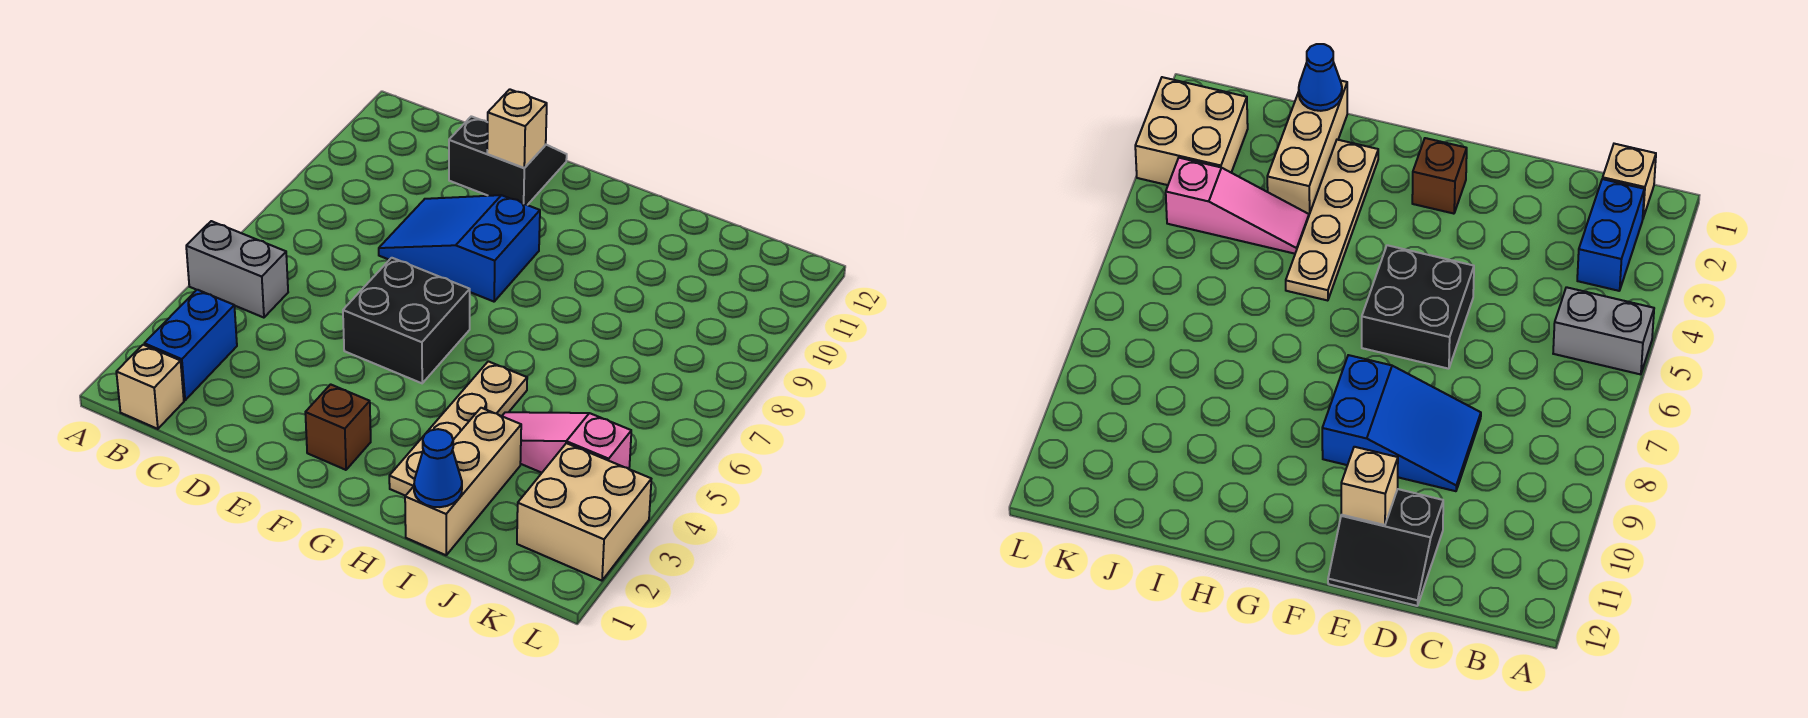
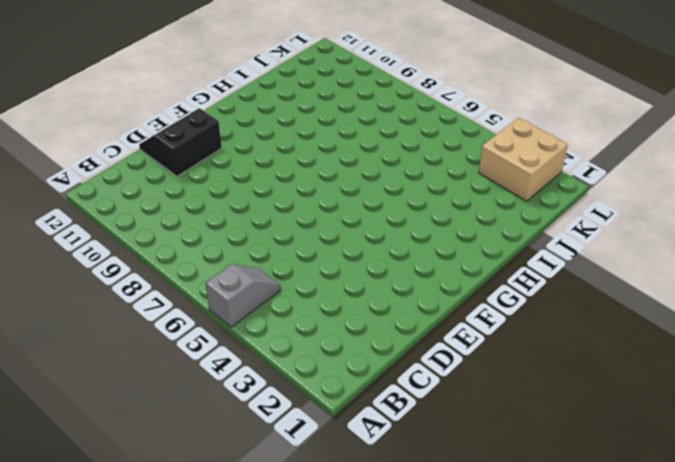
grey slope A5:B5 level 1 top A -> grey brick A5:B5 level 1
none -> tan brick B1 level 1
none -> blue brick B2:B3 level 1
none -> blue slope D8:F9 level 1 top F

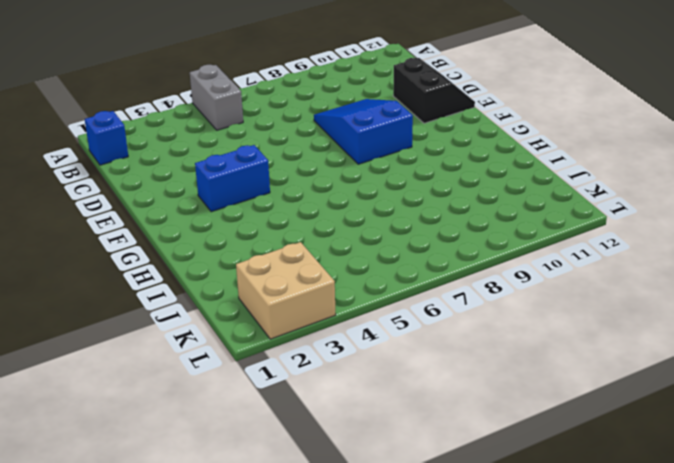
blue brick B1 level 1 -> tan brick B1 level 1
blue brick F3:F4 level 1 -> blue brick B2:B3 level 1
none -> black brick E5:F6 level 1
none -> brown brick F2 level 1
none -> tan plate H2:H5 level 1

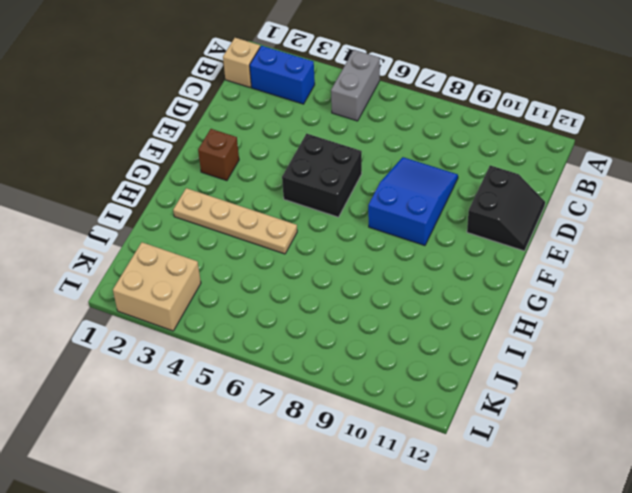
none -> tan brick I1:I3 level 1
none -> pink slope I4:K4 level 1 top K
none -> tan brick E11 level 2

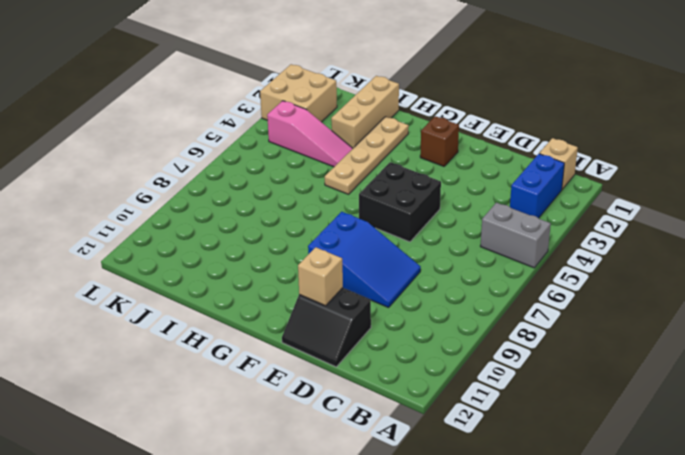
none -> blue cone I1 level 2

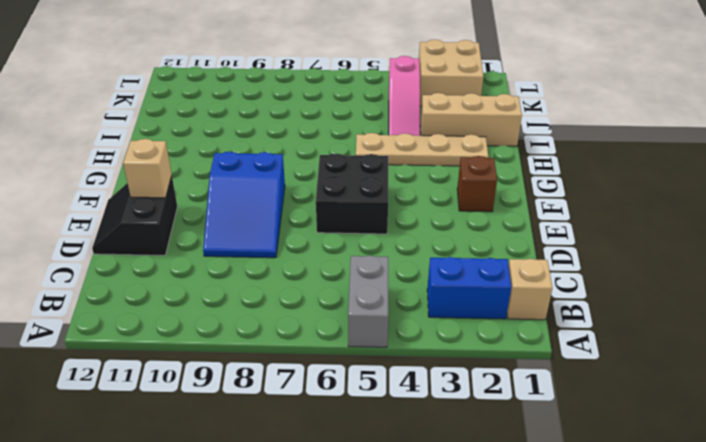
none -> blue cone I1 level 2

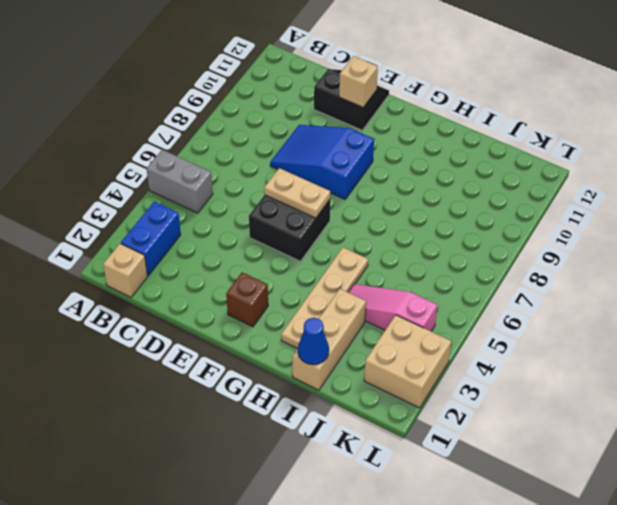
tan plate E6:F6 level 2 -> none

